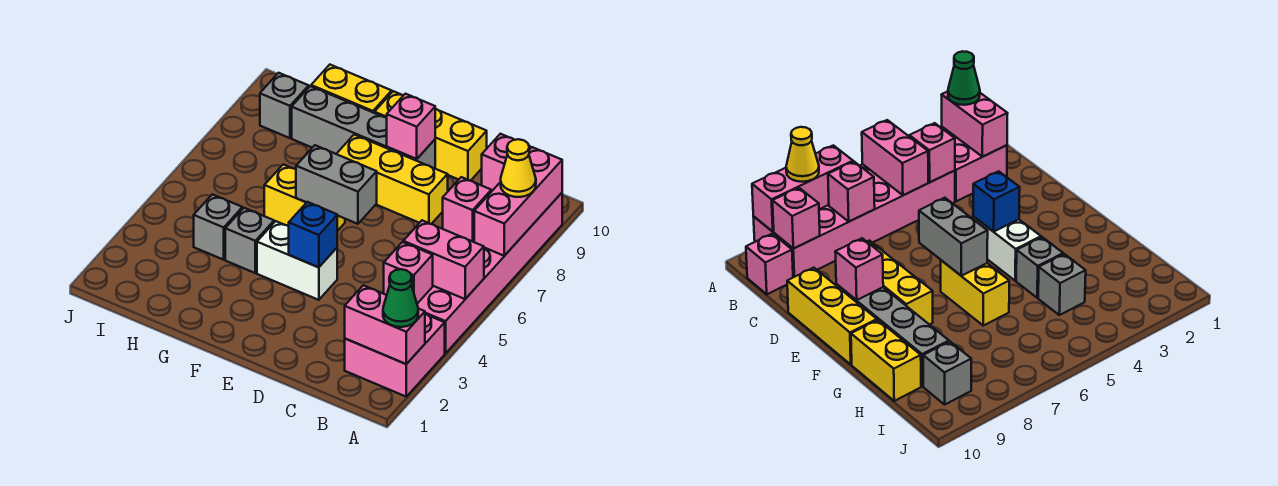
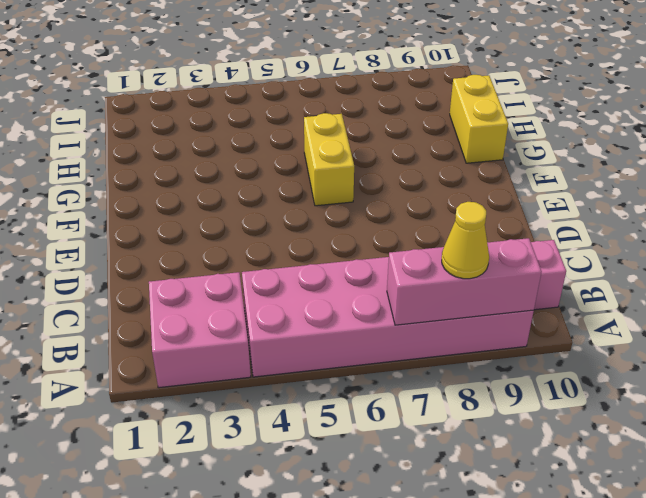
none -> yellow brick D8:F8 level 1
none -> yellow brick D10:F10 level 1
none -> white brick E4:F4 level 1

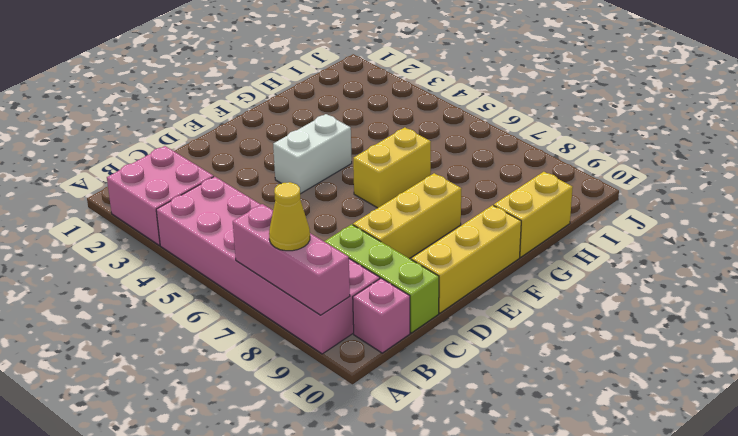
lime brick C8:C10 level 1 -> none
none -> grey brick E9:H9 level 1
none -> grey brick G4 level 1
none -> grey brick H4 level 1

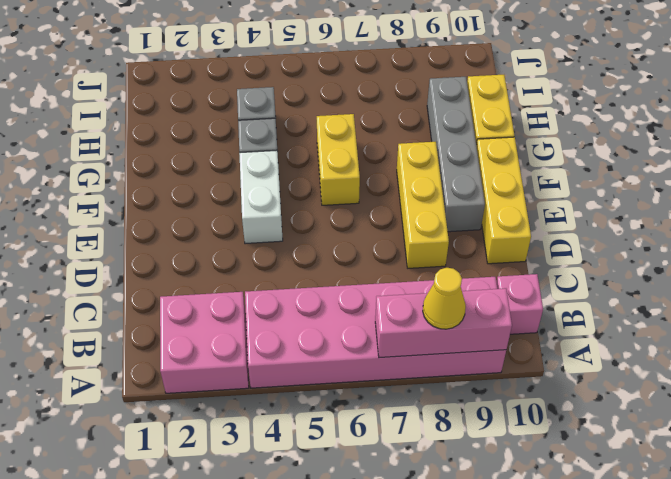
none -> grey brick I9 level 1
none -> pink brick A2:B2 level 2
none -> pink brick A5:B5 level 2

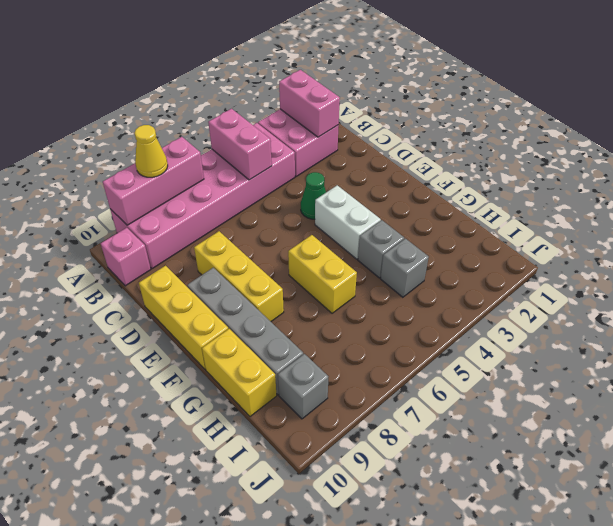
green cone D4 level 1 -> green cone A2 level 3
none -> pink brick B4 level 2
none -> pink brick B7 level 2
none -> pink brick B9 level 2

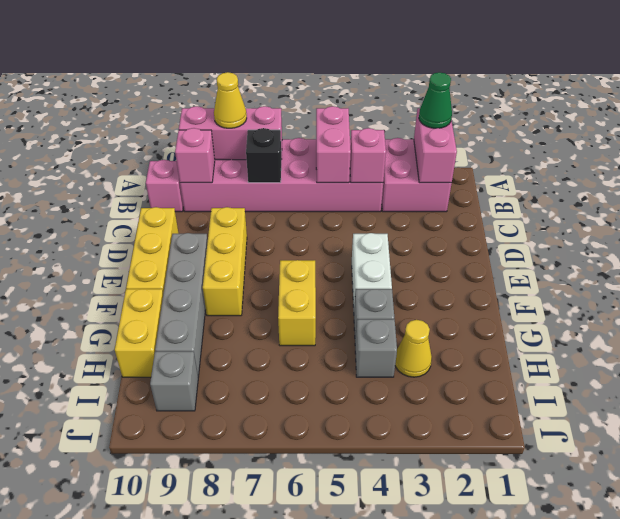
black brick B7 level 2 -> pink brick B7 level 2
yellow cone H3 level 1 -> none
none -> blue brick E4 level 2
none -> grey brick E6:F6 level 2
none -> pink brick E9 level 2

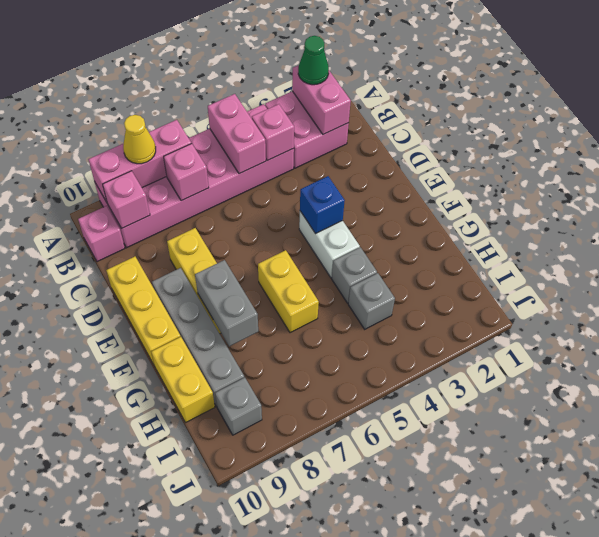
grey brick F8:G8 level 2 -> grey brick E6:F6 level 2
none -> pink brick E9 level 2

